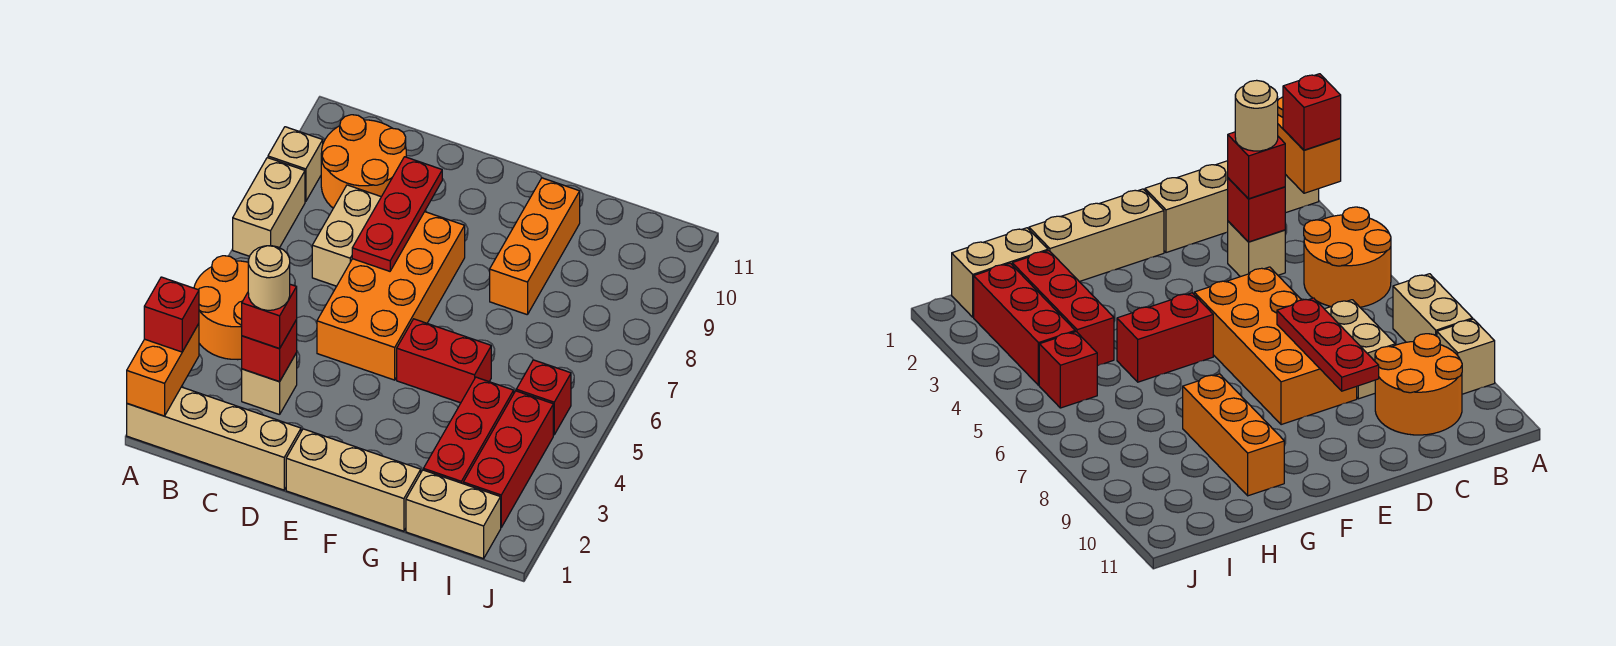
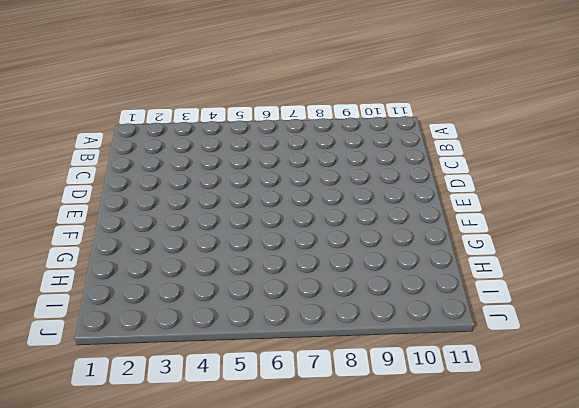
none -> tan brick A1:D1 level 1
none -> orange round brick A4:B5 level 1
none -> tan brick A7:A8 level 1

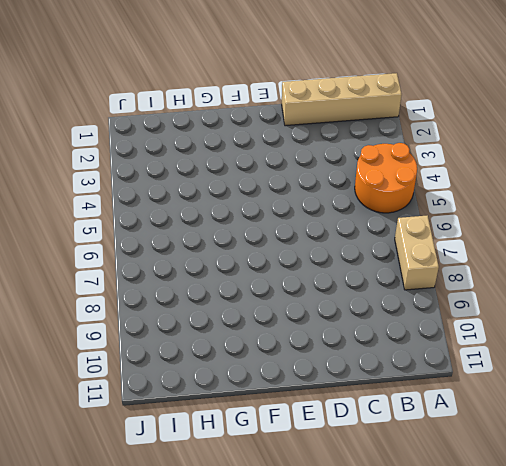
none -> tan brick A9 level 1
none -> orange round brick B9:C10 level 1
none -> tan brick C3 level 1

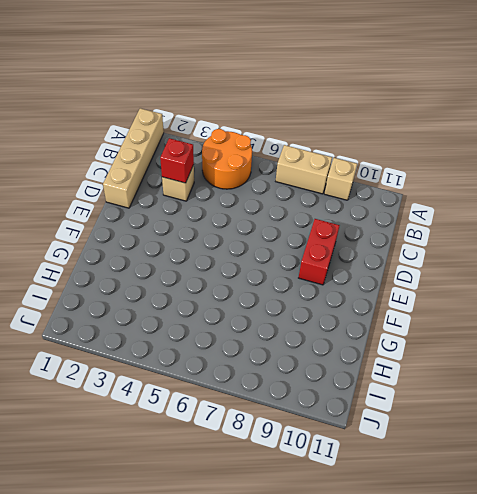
red brick D9:E9 level 1 -> red brick F5:G5 level 1
none -> orange round brick B9:C10 level 1
none -> tan brick C7:C8 level 1
none -> orange brick D5:E8 level 1

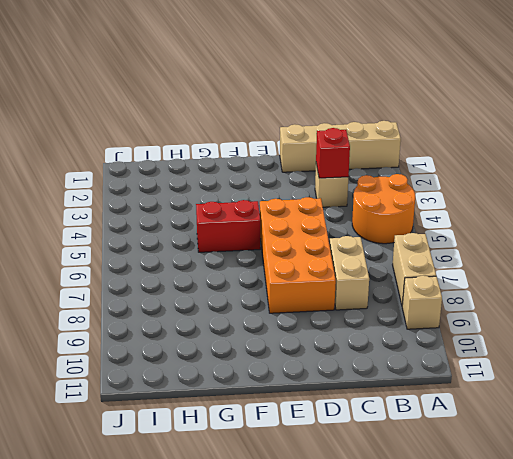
none -> orange round brick B9:C10 level 1
none -> tan brick E1:G1 level 1
none -> orange brick G8:G10 level 1

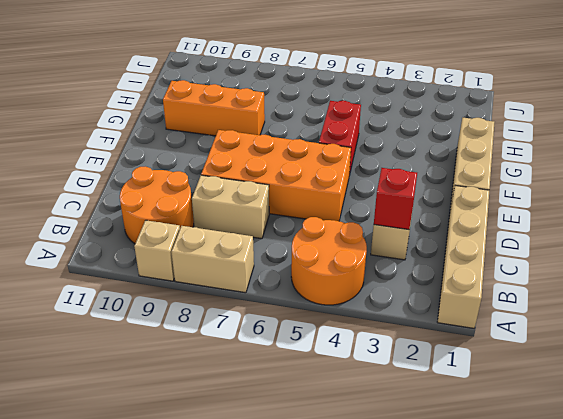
none -> tan brick H1:I1 level 1
none -> red brick H2:H4 level 1
none -> red brick I2:I4 level 1

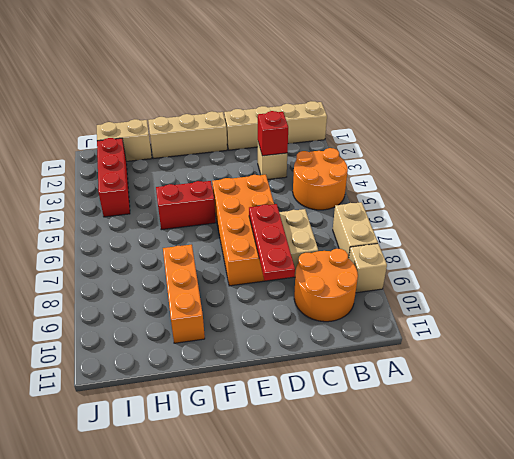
none -> red brick H2:H4 level 1
none -> red brick I5 level 1
none -> orange brick A1:A2 level 2

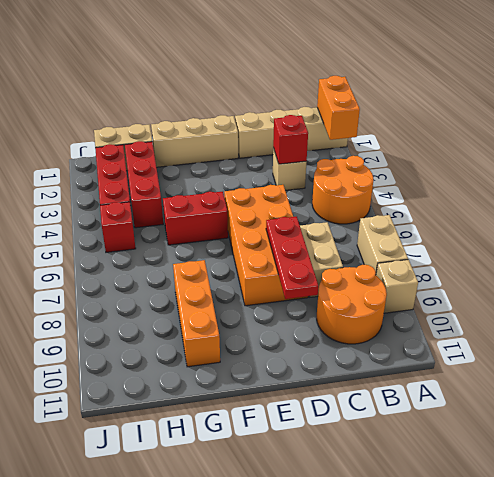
none -> red brick A2 level 3
none -> red brick C3 level 3
none -> tan round brick C3 level 4

